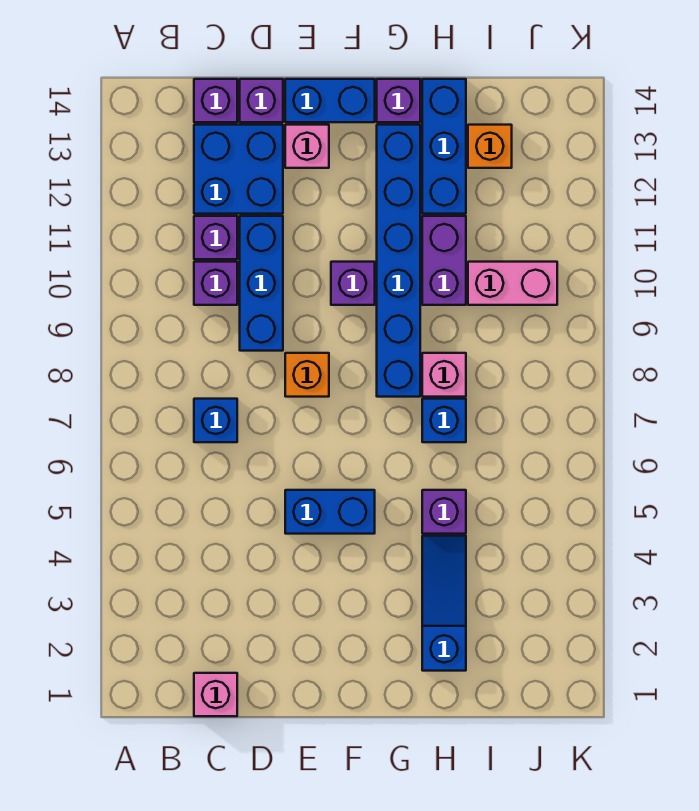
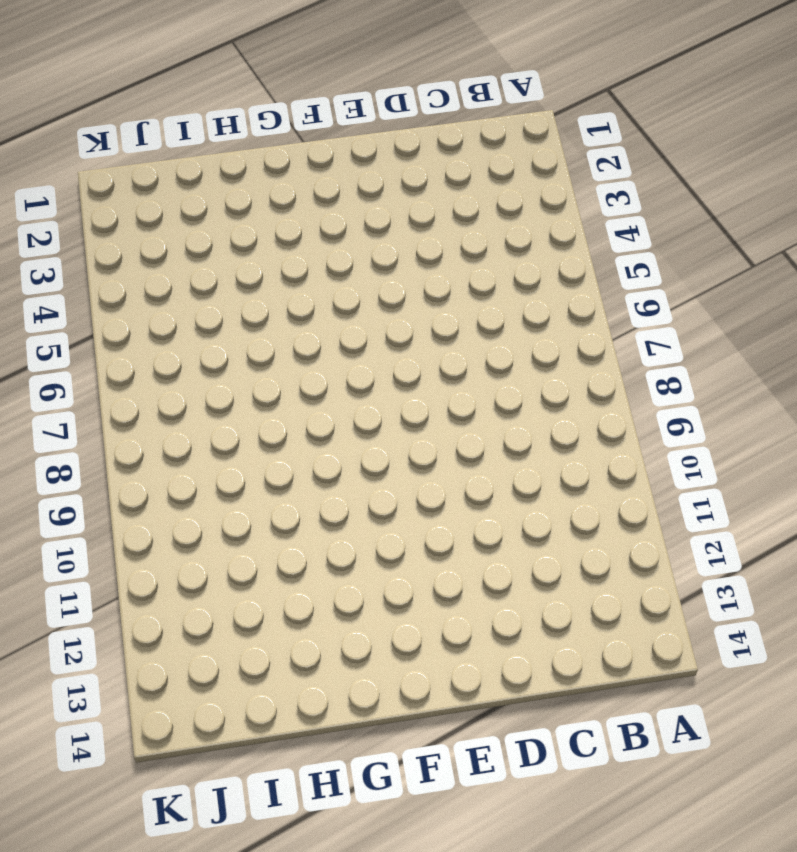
none -> pink brick C1 level 1
none -> blue brick C7 level 1
none -> purple brick C10 level 1

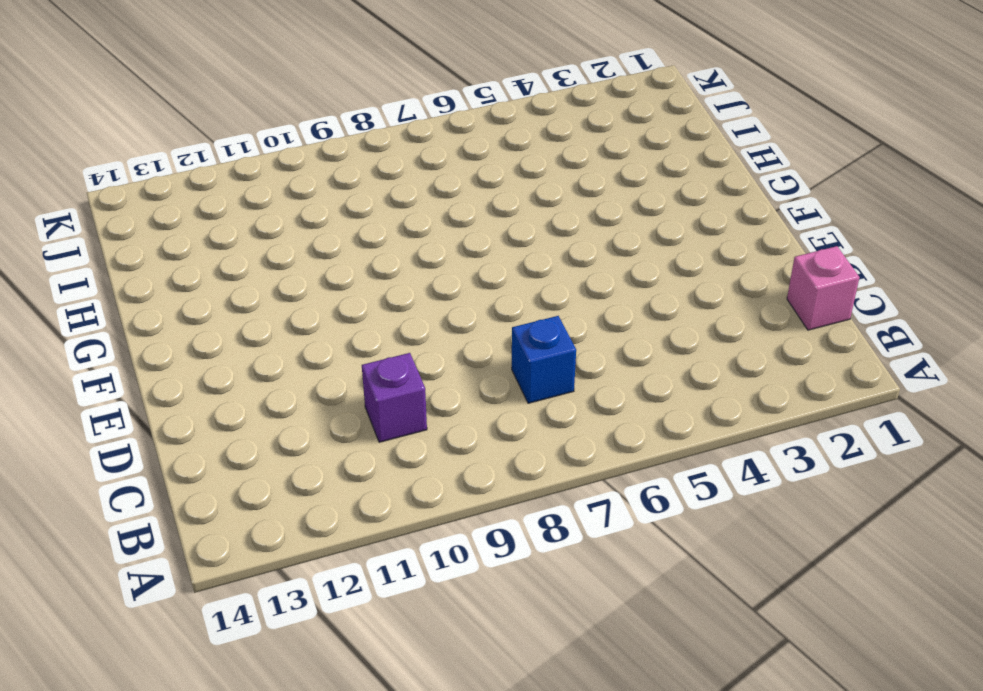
none -> purple brick C11 level 1
none -> blue brick C12:D13 level 1
none -> purple brick C14 level 1

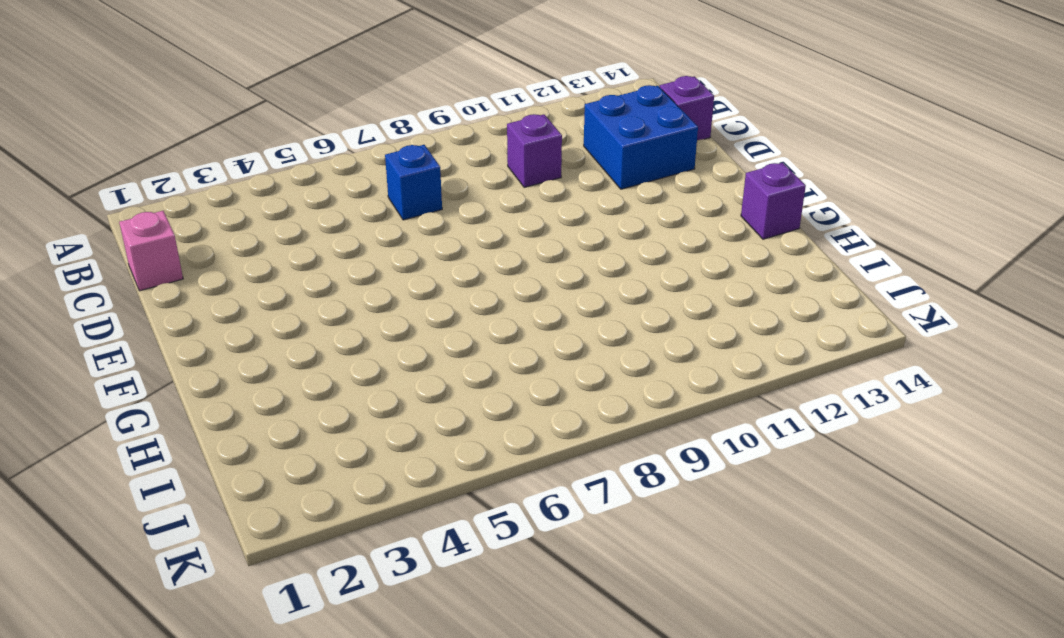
none -> purple brick C11 level 1
none -> blue brick D9:D11 level 1
none -> purple brick D14 level 1

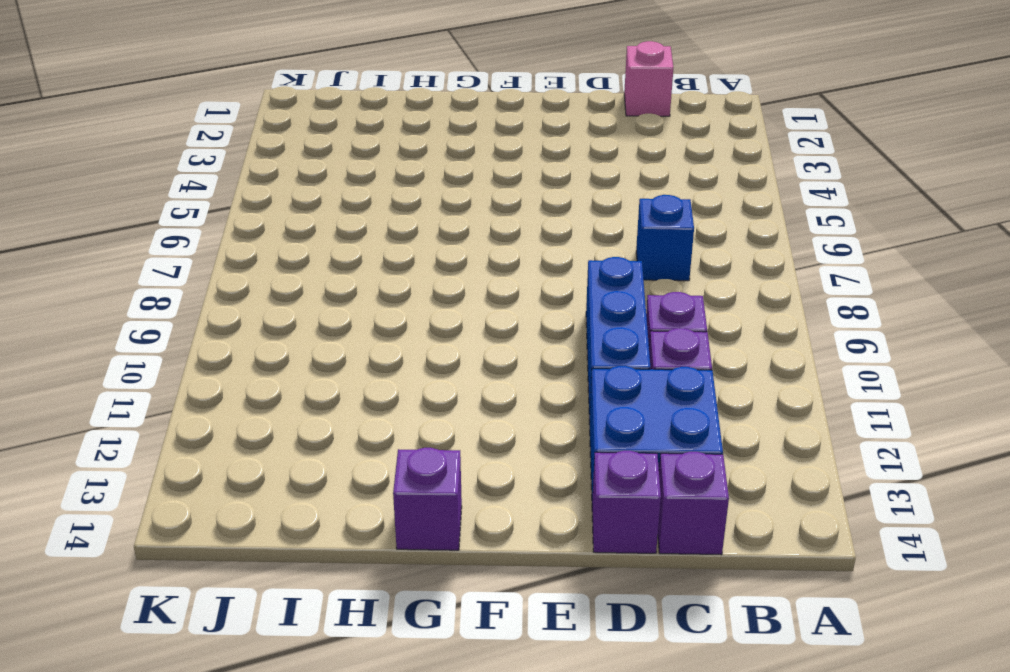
none -> blue brick E5:F5 level 1
none -> orange brick E8 level 1
none -> pink brick E13 level 1

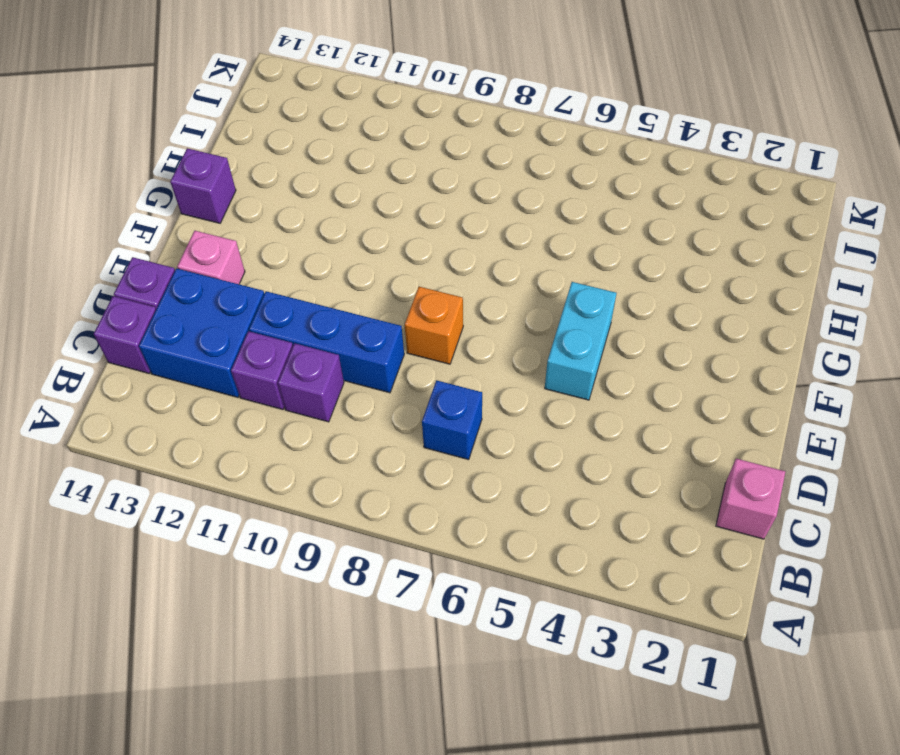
cyan brick E5:F5 level 1 -> blue brick E5:F5 level 1
none -> blue brick E14:F14 level 1
none -> purple brick F10 level 1
none -> blue brick G8:G13 level 1

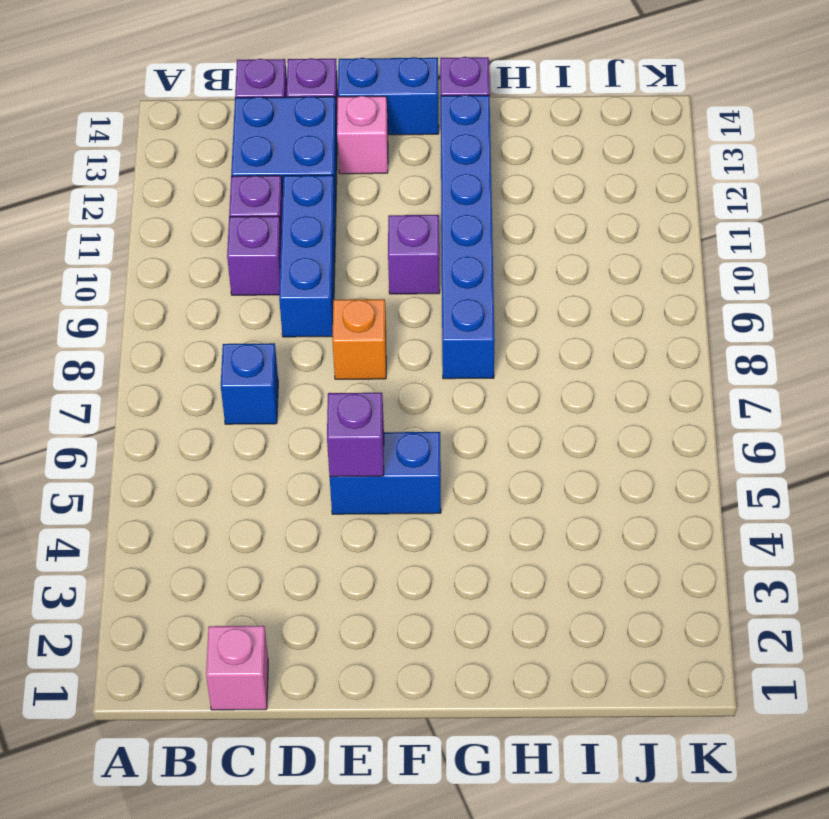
purple brick E5 level 2 -> purple brick H5 level 1
none -> blue slope H2:H4 level 1 top 2
none -> blue brick H7 level 1
none -> pink brick H8 level 1

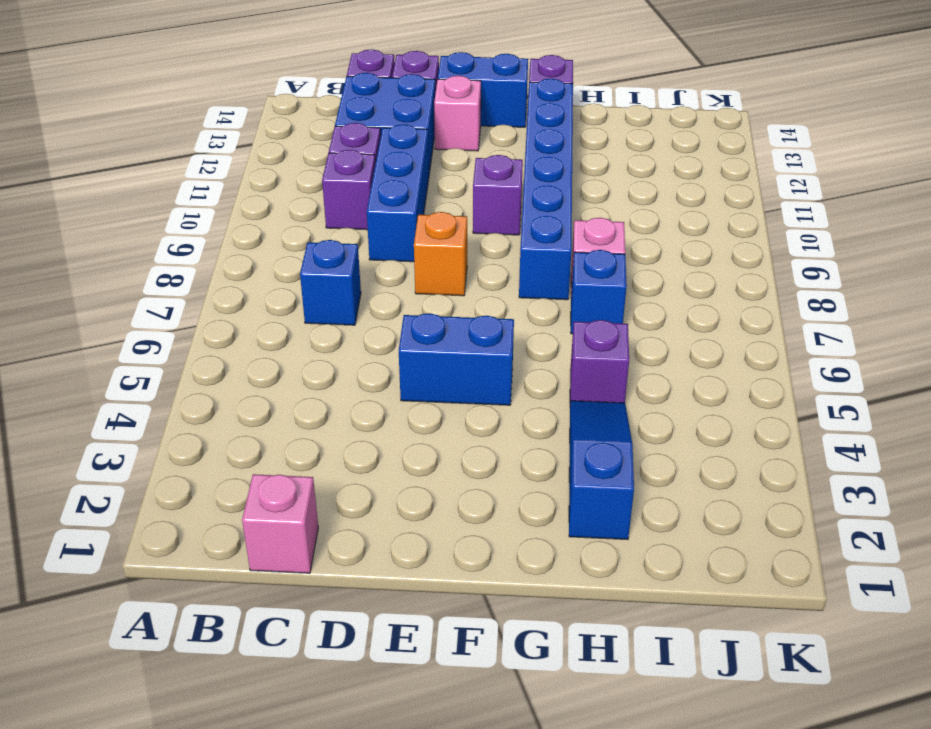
none -> purple brick H10:H11 level 1
none -> blue brick H12:H14 level 1
none -> pink brick I10:J10 level 1

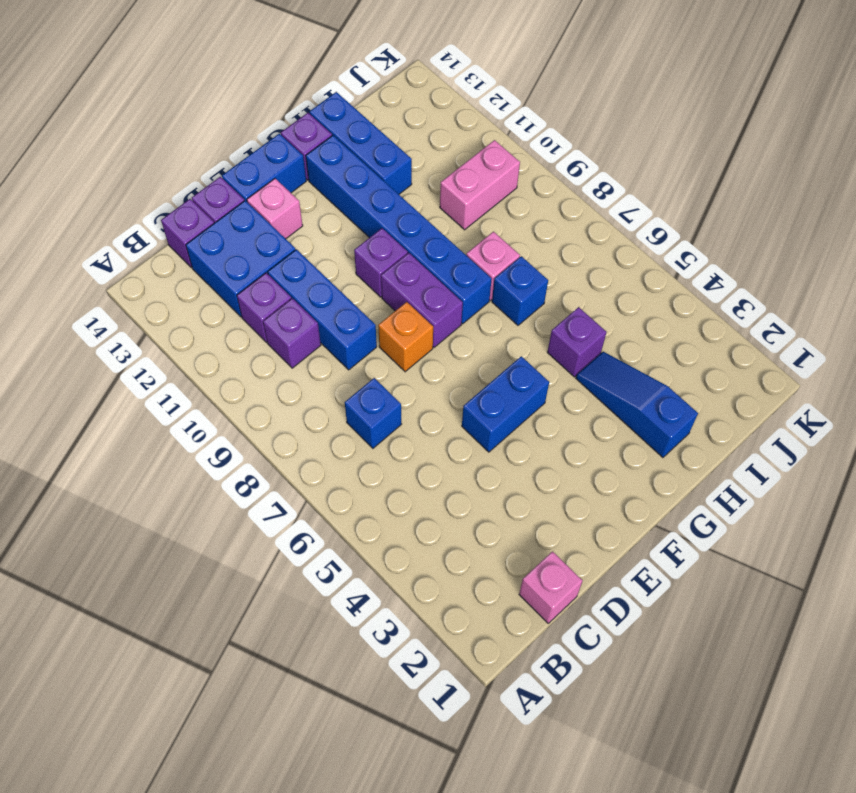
purple brick F8:F9 level 1 -> purple brick H10:H11 level 1
none -> orange brick I13 level 1

